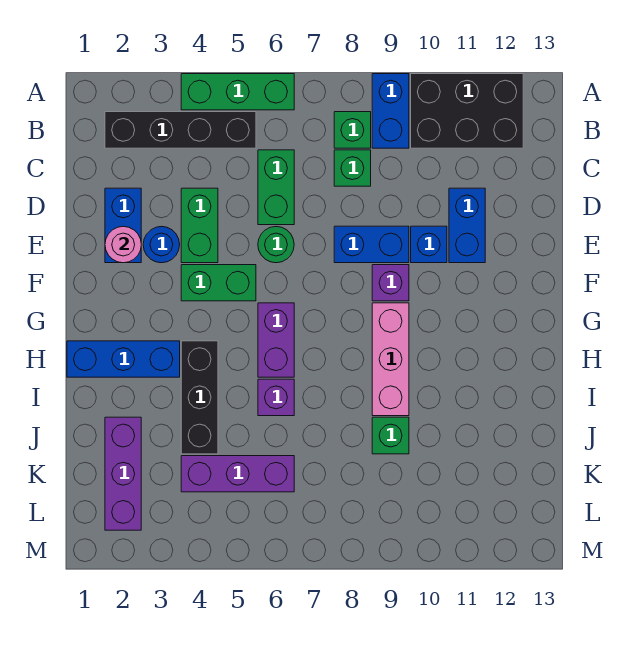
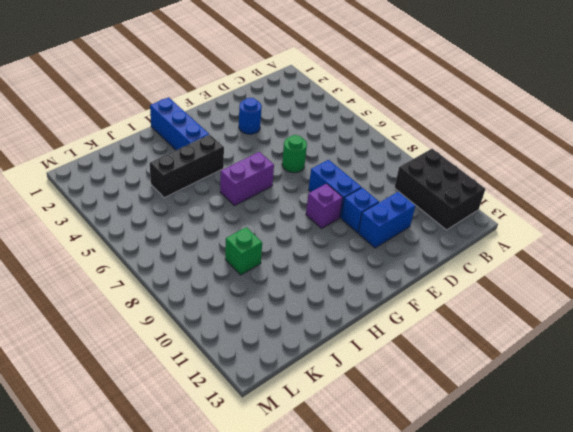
none -> green brick A4:A6 level 1
none -> blue brick A9:B9 level 1
none -> black brick B2:B5 level 1

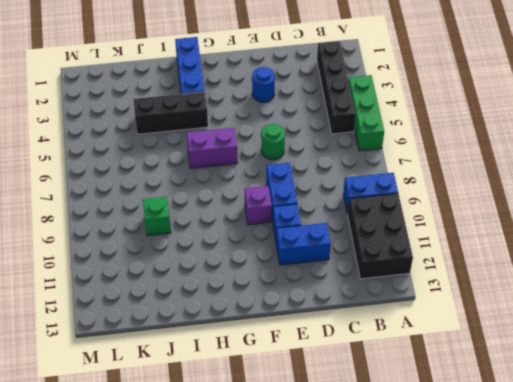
none -> green brick B8 level 1
none -> green brick C6:D6 level 1
none -> green brick C8 level 1

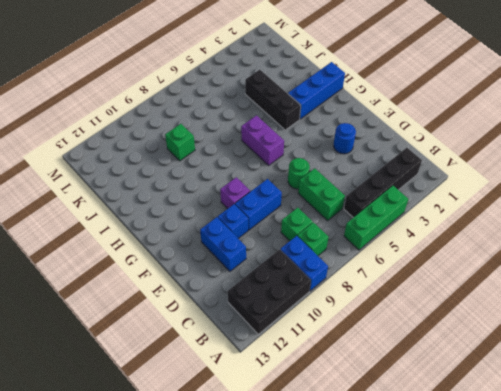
none -> blue brick D2:E2 level 1
none -> green brick D4:E4 level 1
none -> green brick F4:F5 level 1

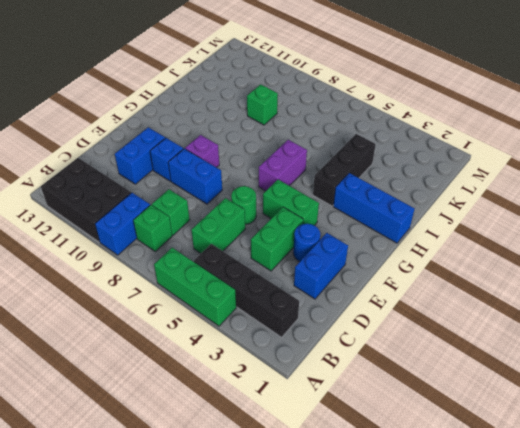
none -> pink brick G9:I9 level 1
none -> purple brick I6 level 1
none -> purple brick J2:L2 level 1

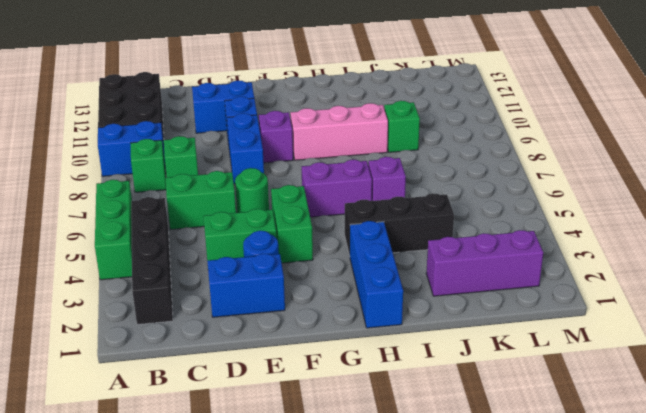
none -> purple brick K4:K6 level 1
none -> pink round brick E2 level 2

